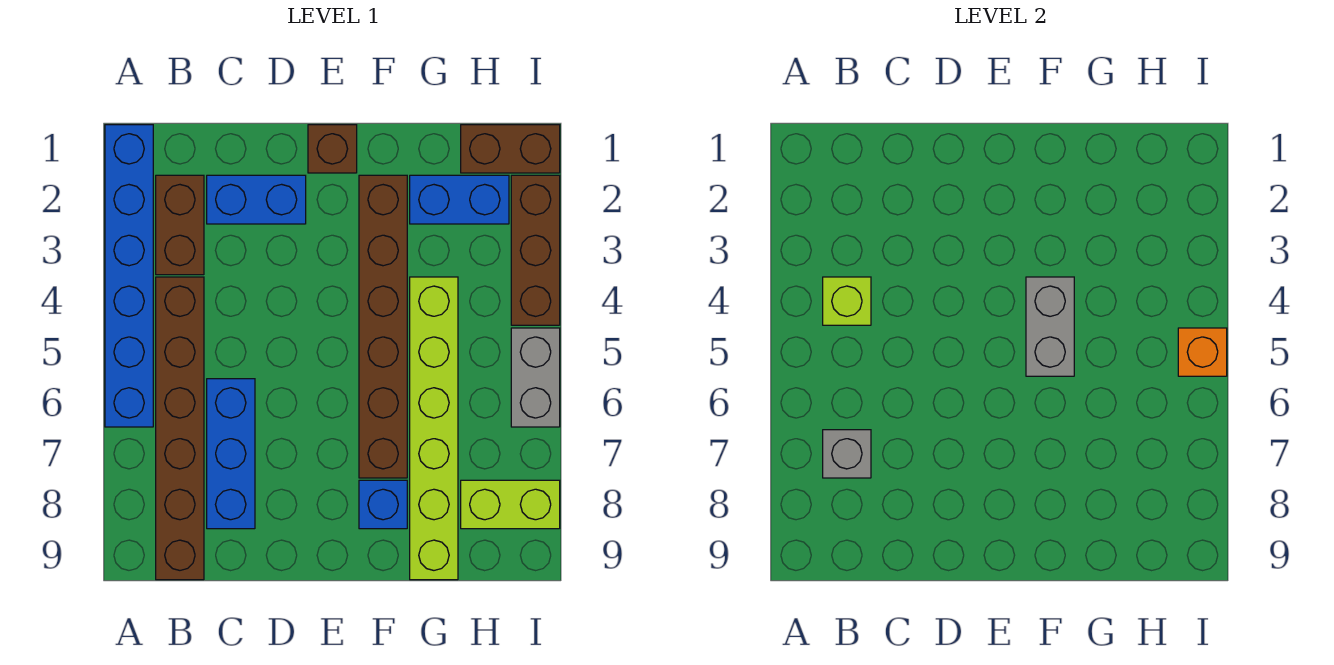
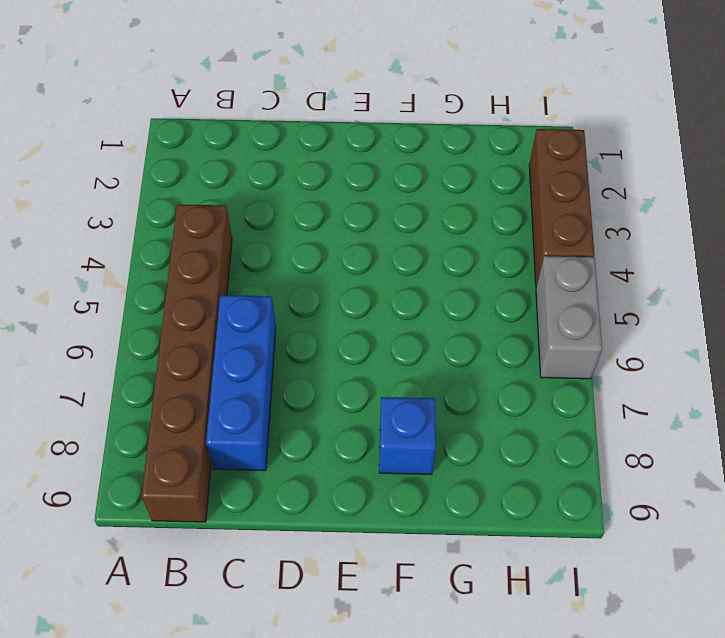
none -> blue brick A1:A6 level 1
none -> brown brick B2:B3 level 1
none -> blue brick C2:D2 level 1

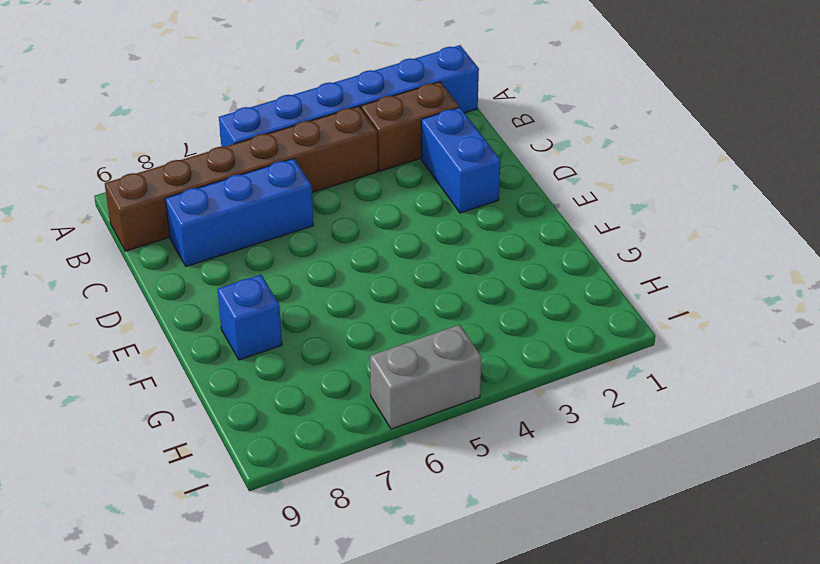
none -> brown brick E1 level 1
none -> brown brick F2:F7 level 1
none -> blue brick G2:H2 level 1

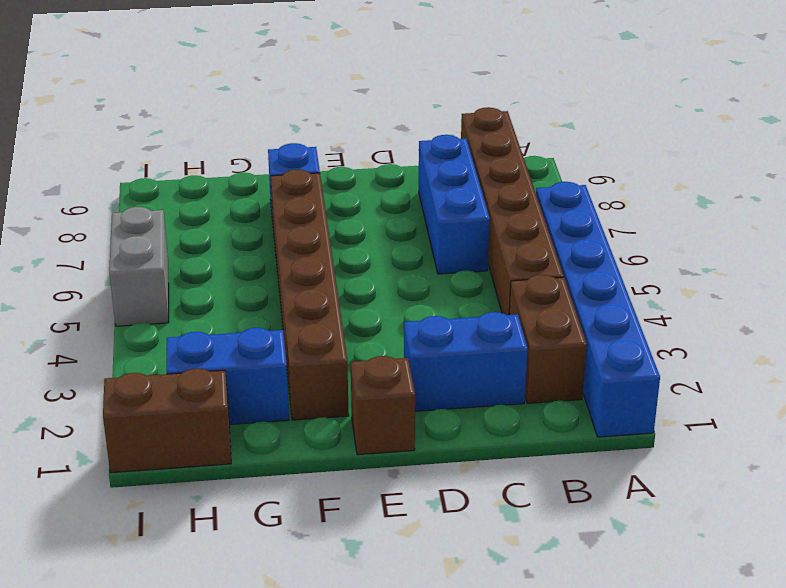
none -> lime brick G4:G9 level 1
none -> lime brick H8:I8 level 1
none -> brown brick I2:I4 level 1

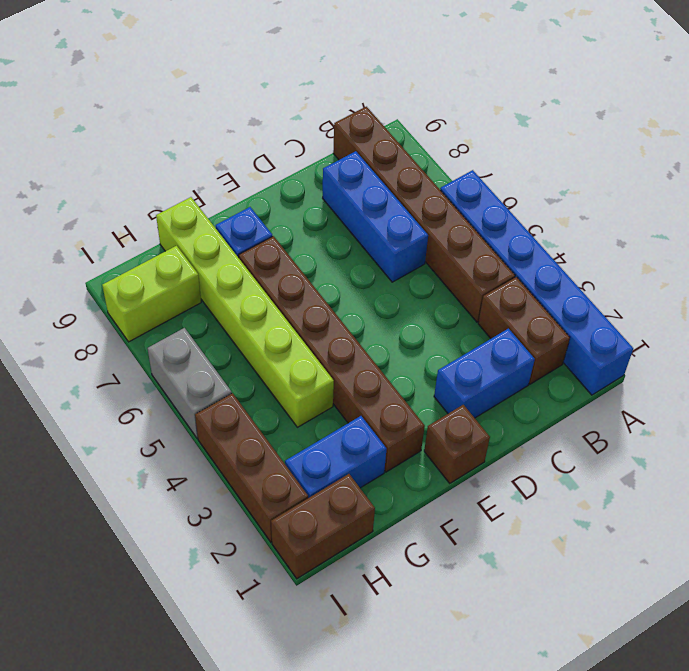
none -> lime brick B4 level 2
none -> grey brick B7 level 2
none -> grey brick F4:F5 level 2

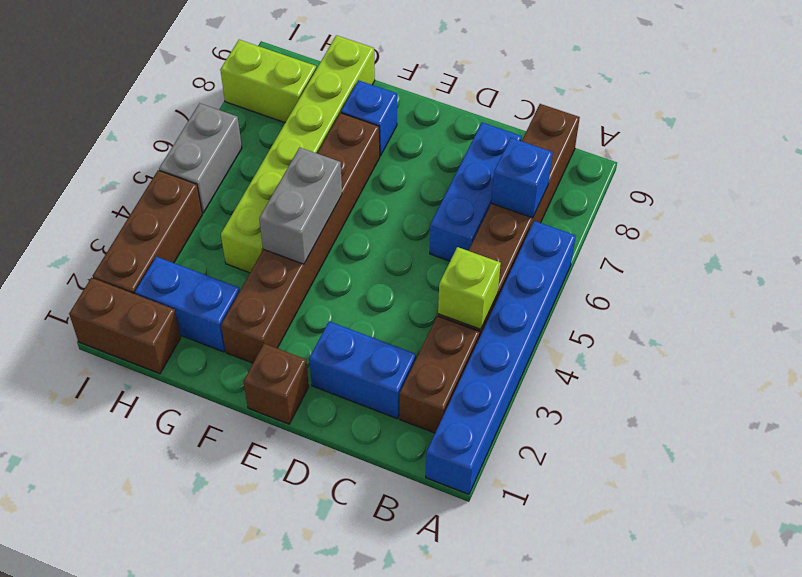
blue brick B7 level 2 -> grey brick B7 level 2
none -> orange brick I5 level 2

